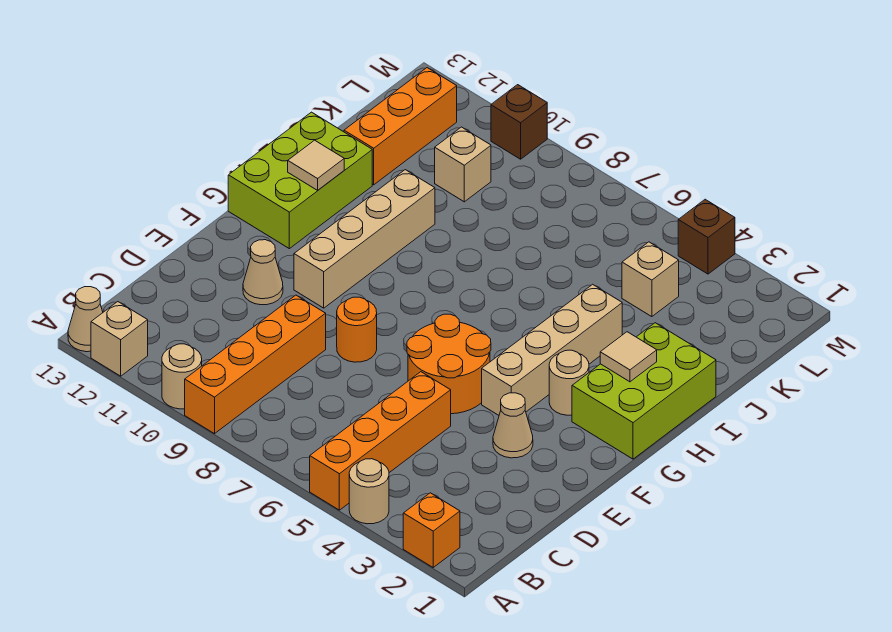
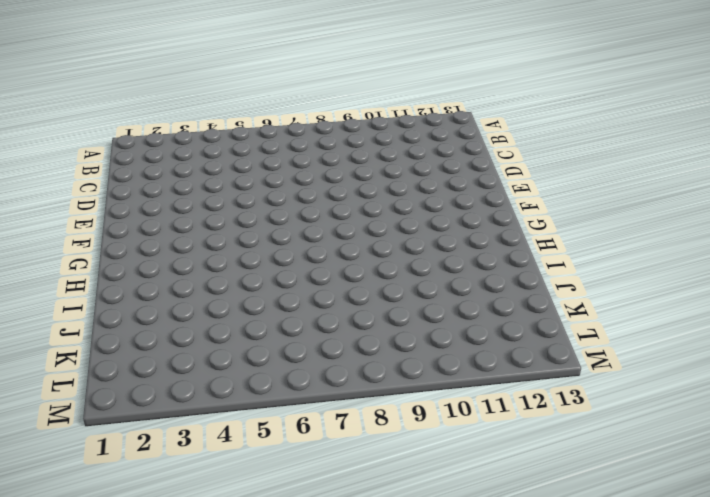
none -> orange brick A2 level 1
none -> tan round brick A4 level 1
none -> orange brick A5:D5 level 1

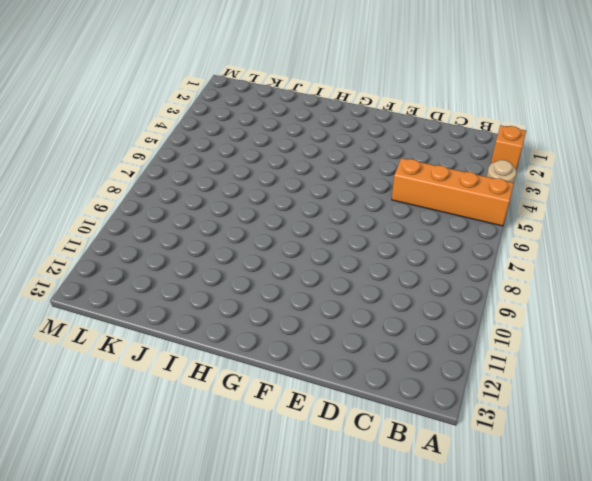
none -> orange brick A9:D9 level 1
none -> tan round brick A10 level 1
none -> tan brick A12 level 1

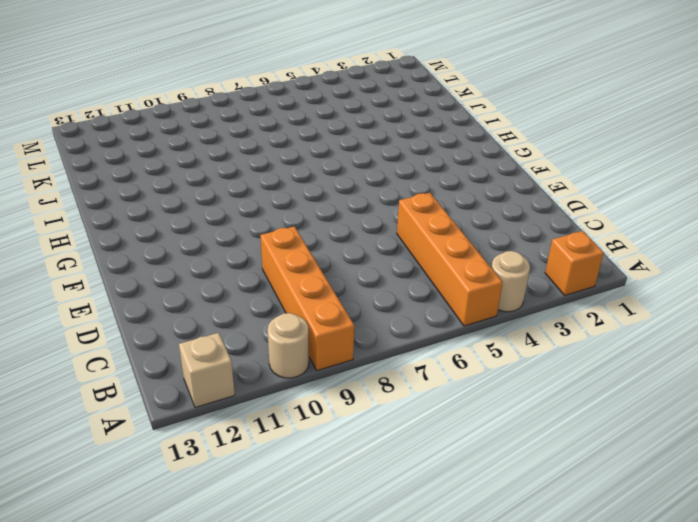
none -> tan cone A13 level 1
none -> tan cone E3 level 1
none -> orange round brick E5:F6 level 1

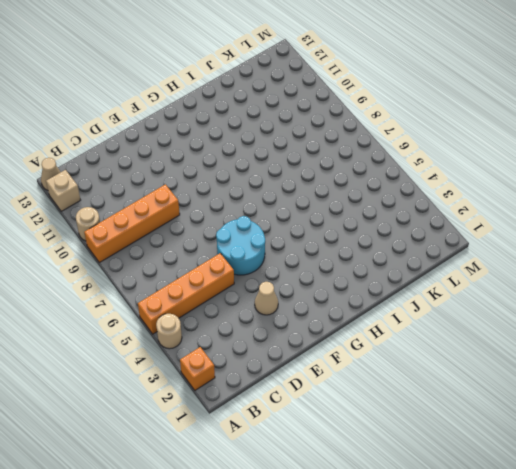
cyan round brick E5:F6 level 1 -> orange round brick E5:F6 level 1
none -> orange round brick E8 level 1
none -> tan cone E11 level 1
none -> tan brick F4:I4 level 1

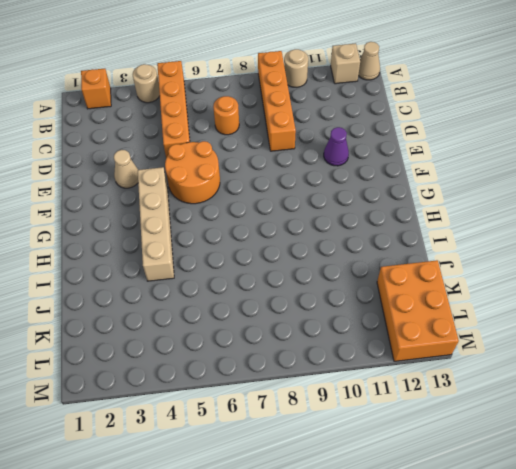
orange round brick C7 level 1 -> orange round brick E8 level 1
purple cone E11 level 1 -> tan cone E11 level 1
orange brick K12:M13 level 1 -> orange brick J12:L12 level 1
none -> tan brick F10:I10 level 1
none -> lime brick G1:I2 level 1
none -> tan round brick G3 level 1

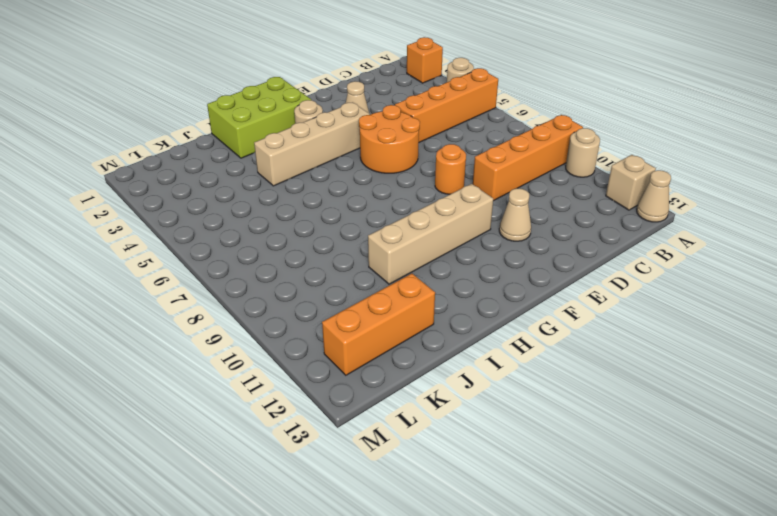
none -> lime brick G12:I13 level 1
none -> tan brick K4 level 1
none -> tan brick K10 level 1

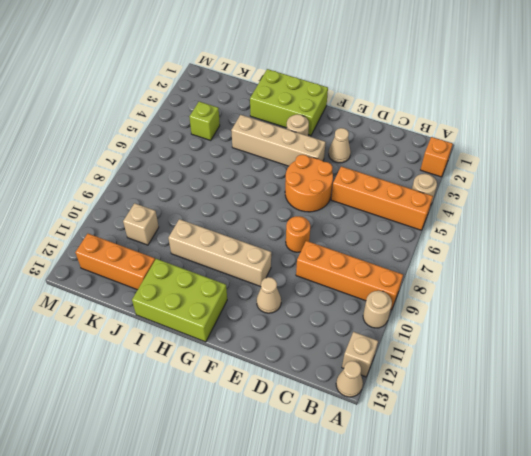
lime brick K4 level 1 -> tan brick K4 level 1
none -> brown brick M4 level 1
none -> brown brick M10 level 1
none -> tan tile H2 level 2

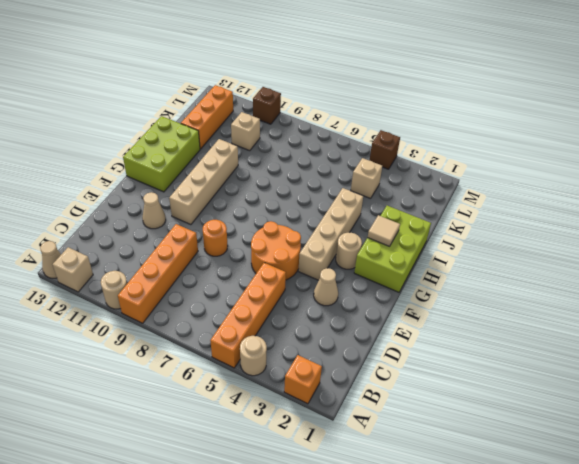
none -> tan tile H12 level 2

